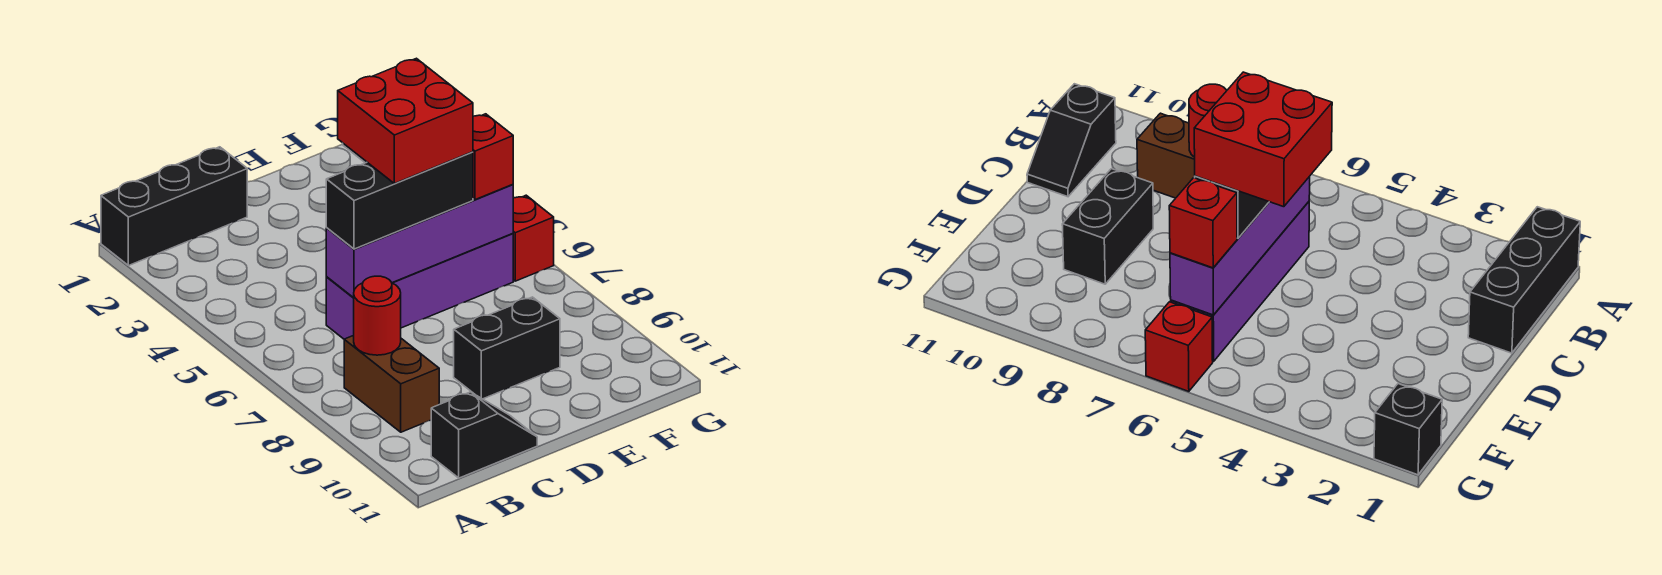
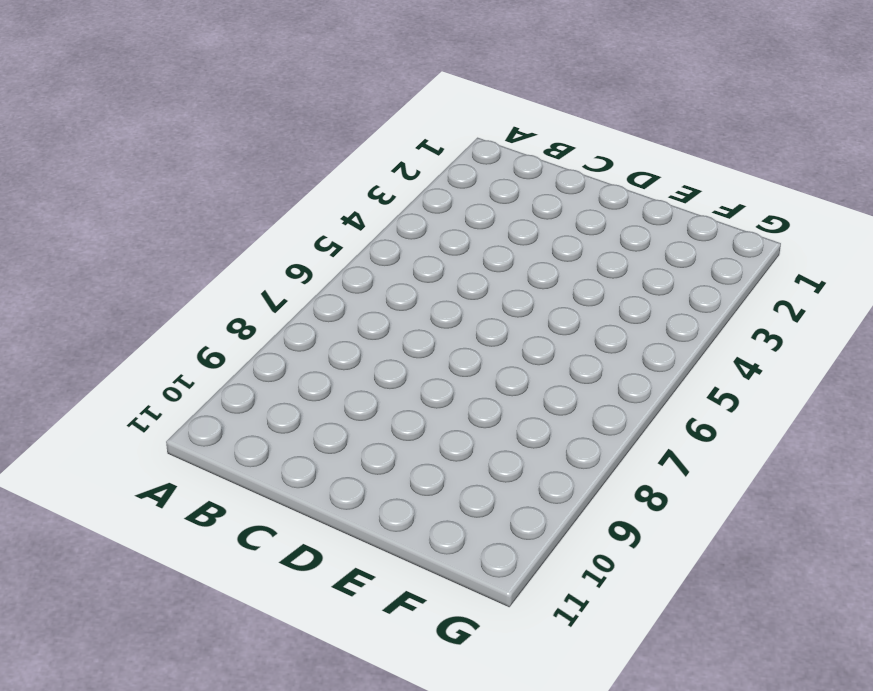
none -> black brick A1:C1 level 1
none -> brown brick B8:B9 level 1
none -> black slope B11:C11 level 1 top B

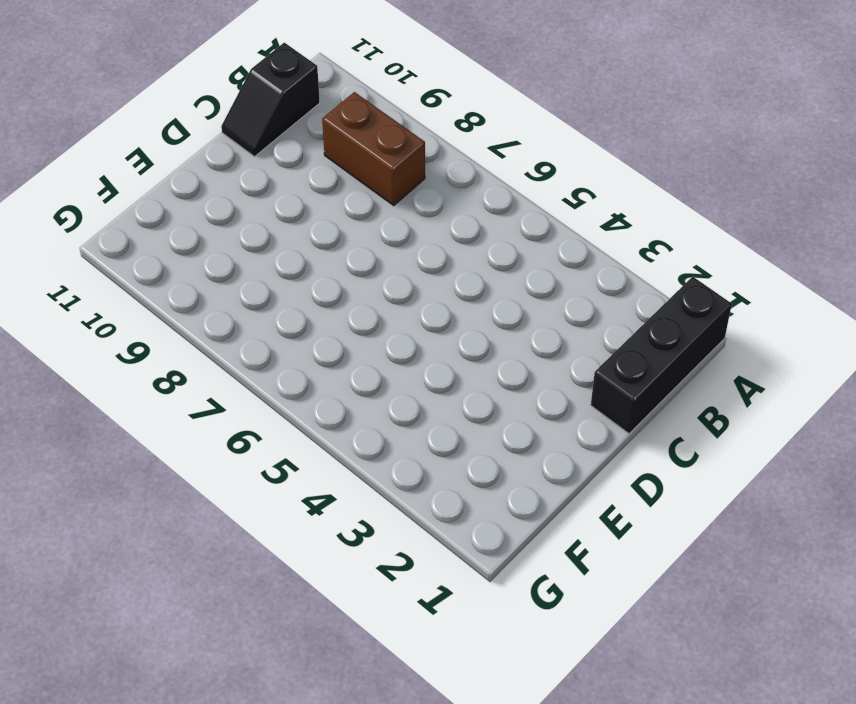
none -> purple brick C6:F6 level 1
none -> black brick D9:E9 level 1
none -> black brick G1 level 1

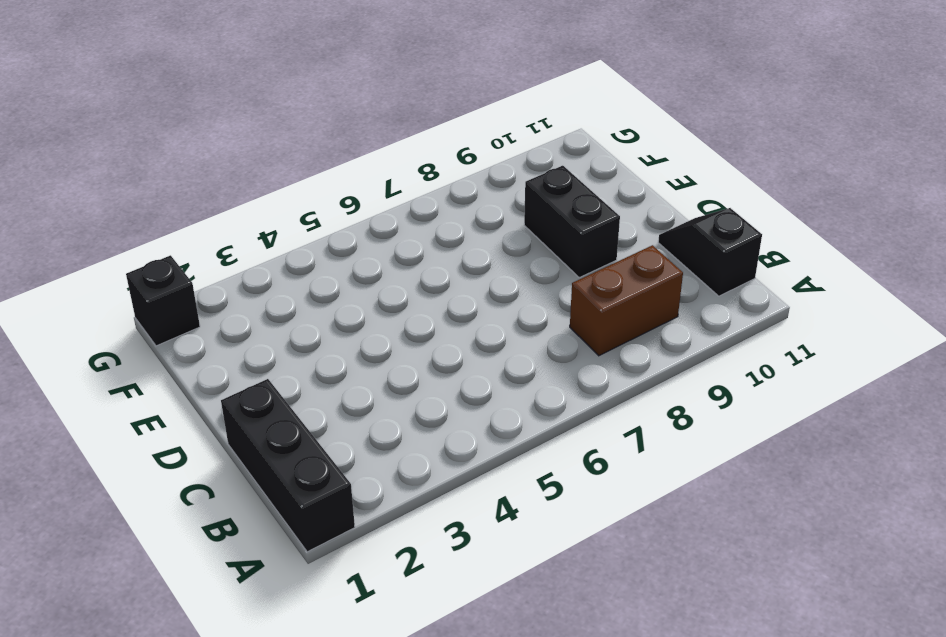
none -> purple brick C6:F6 level 1
none -> red brick G6 level 1
none -> red round brick B8 level 2

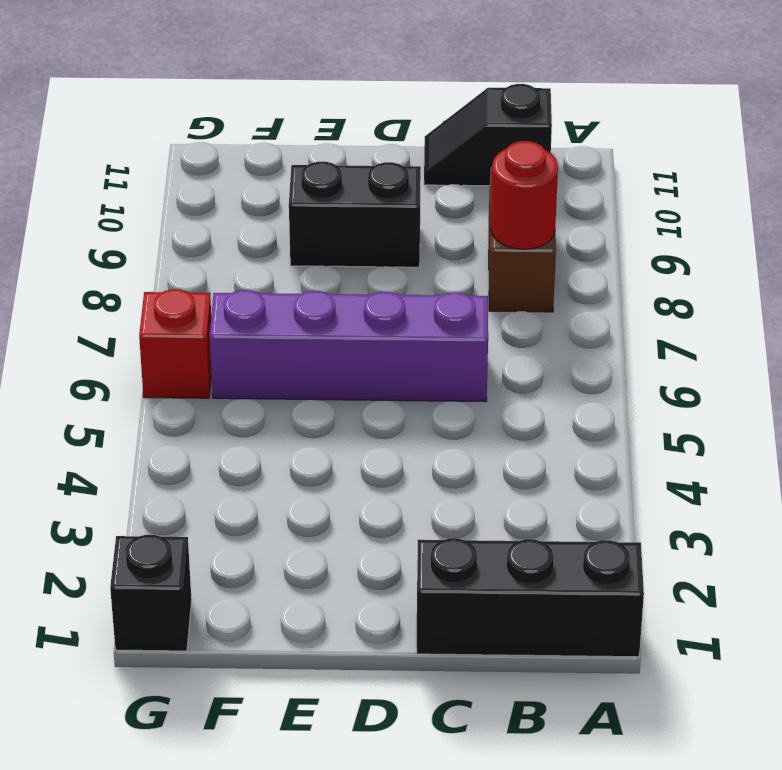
none -> purple brick C6:F6 level 2
none -> black brick C6:E6 level 3
none -> red brick F6 level 3

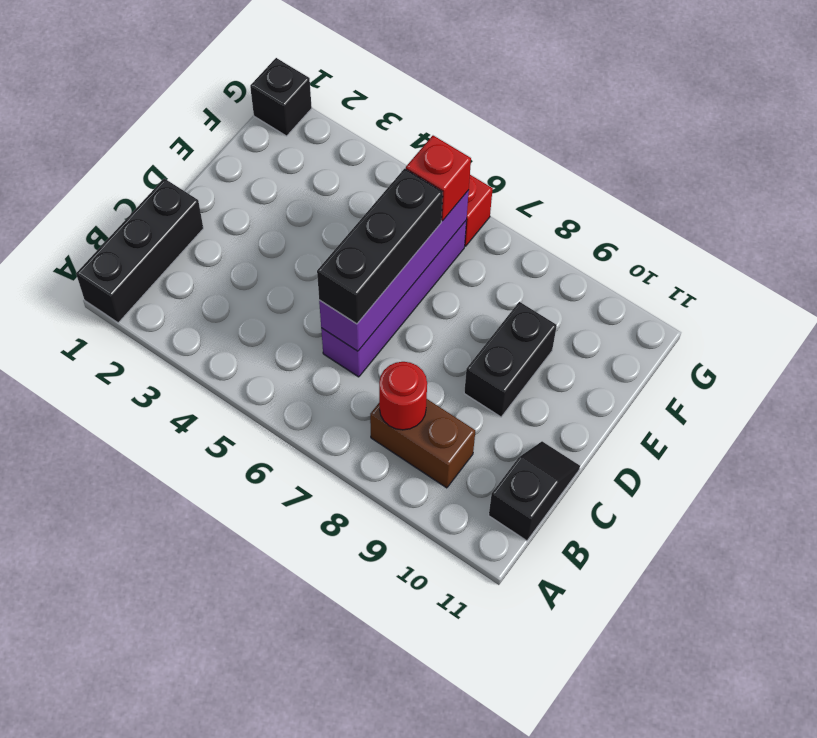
none -> red brick D5:E6 level 4

